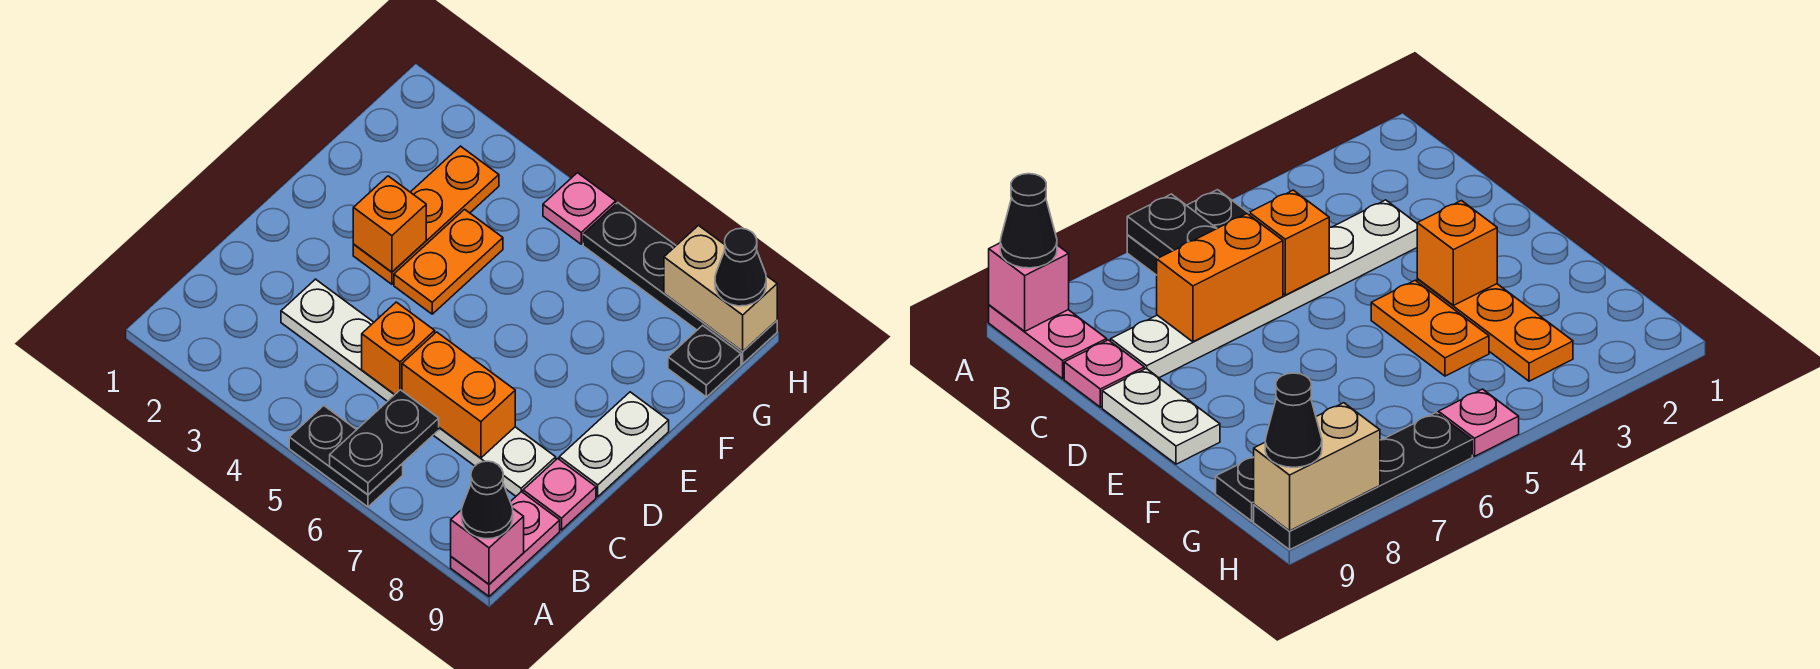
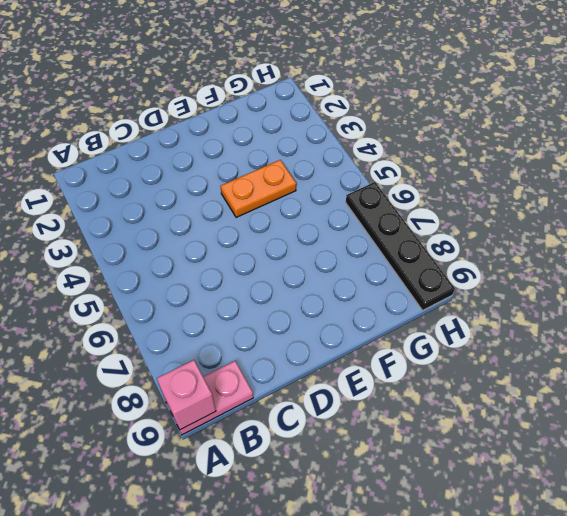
none -> black plate A5:A6 level 1
none -> white plate C3:C8 level 1
none -> pink plate C9 level 1

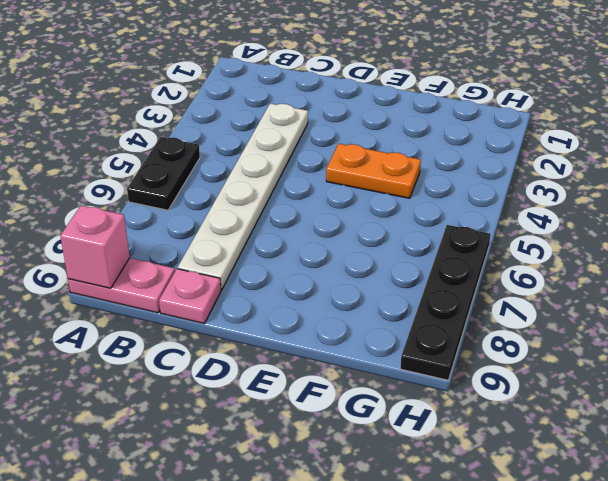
none -> white plate D9:E9 level 1
none -> orange plate E3:G3 level 1
none -> black plate G9 level 1

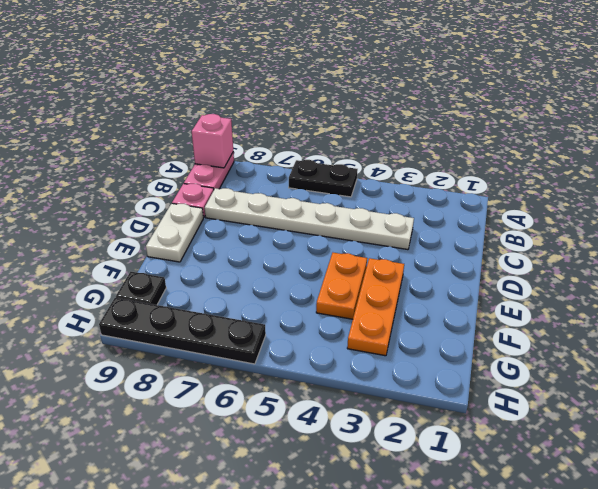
none -> pink plate H5 level 1
none -> black plate A6:B6 level 2
none -> orange brick C5 level 2

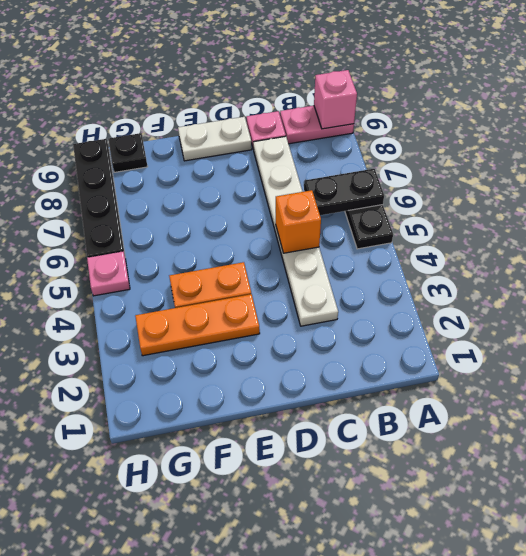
none -> orange brick C6:C7 level 2
none -> orange brick E3 level 2
none -> tan brick H8:H9 level 2

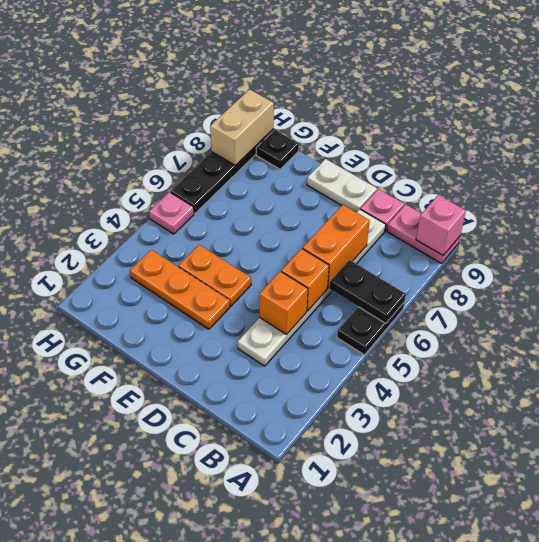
orange brick C4 level 2 -> orange brick E3 level 2
none -> black cone A9 level 3
none -> black cone H9 level 3

